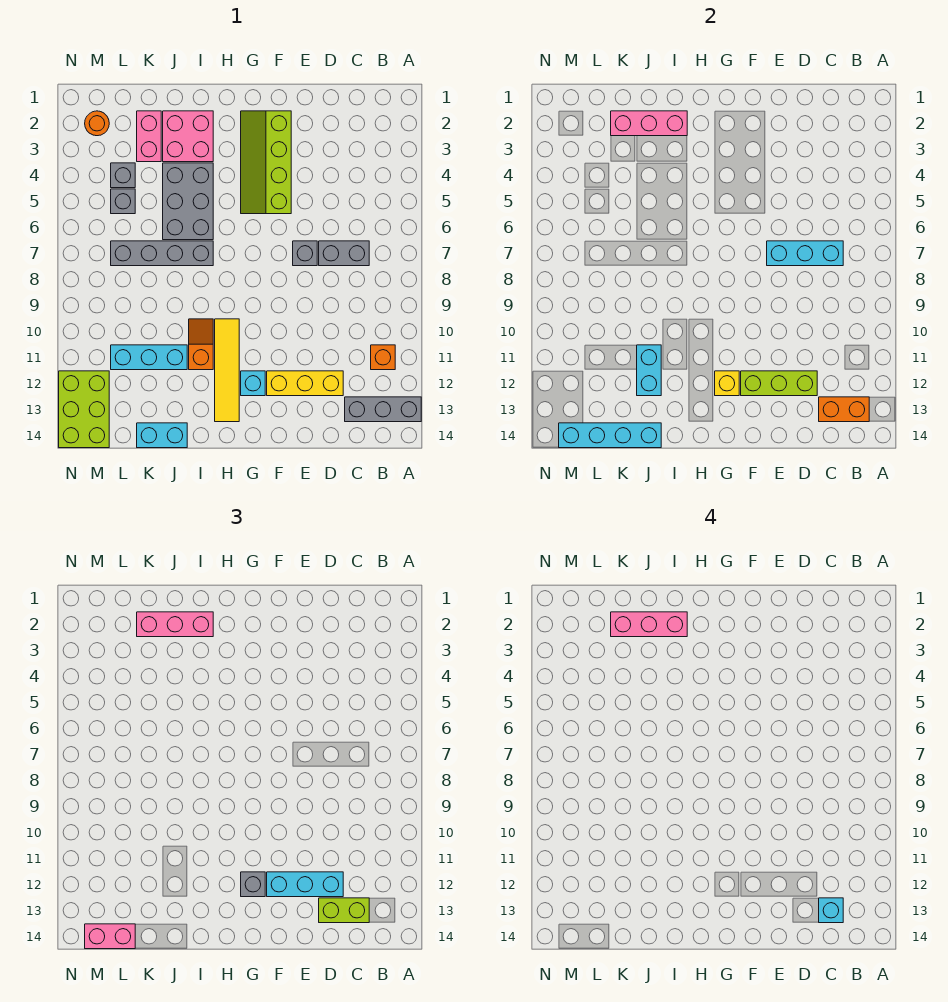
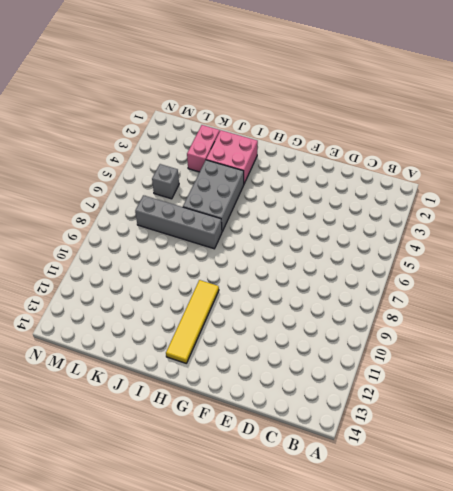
none -> grey brick A13:C13 level 1
none -> orange brick B11 level 1
none -> grey brick C7:D7 level 1
none -> yellow brick D12:F12 level 1

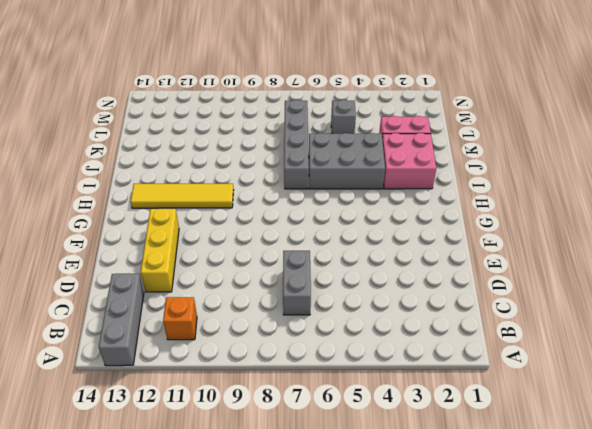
none -> grey brick E7 level 1
none -> lime slope F2:G5 level 1 top F
none -> cyan brick G12 level 1
none -> orange slope I10:I11 level 1 top 11

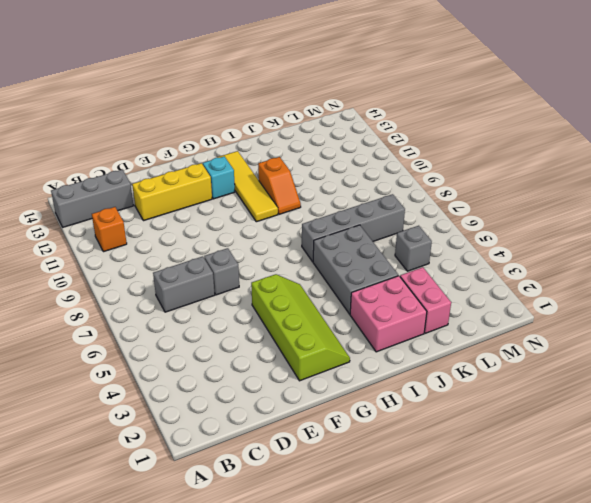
none -> cyan brick J11:L11 level 1
none -> cyan brick J14:K14 level 1
none -> grey brick L4 level 1
none -> orange round brick M2 level 1

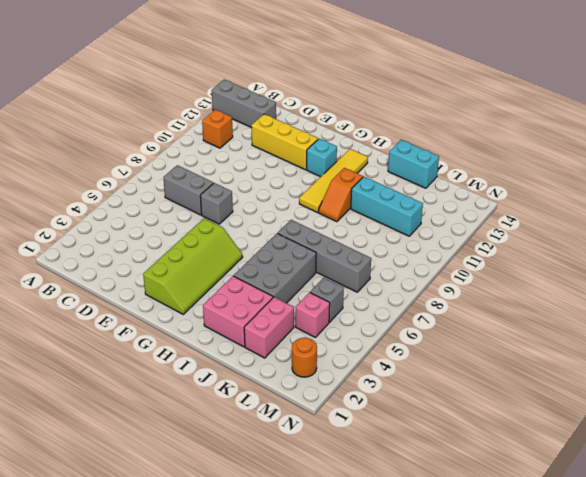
pink brick L4 level 1 -> grey brick L4 level 1
none -> lime brick M12:N14 level 1
none -> orange brick B13:C13 level 2
none -> cyan brick C7:E7 level 2
none -> lime brick D12:F12 level 2

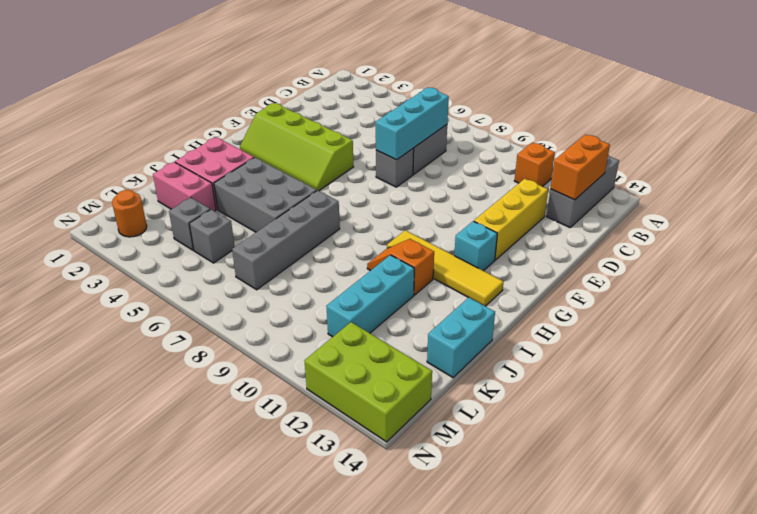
none -> lime brick D12:F12 level 2
none -> yellow brick G12 level 2
none -> pink brick I2:K2 level 2
none -> cyan brick J11:J12 level 2

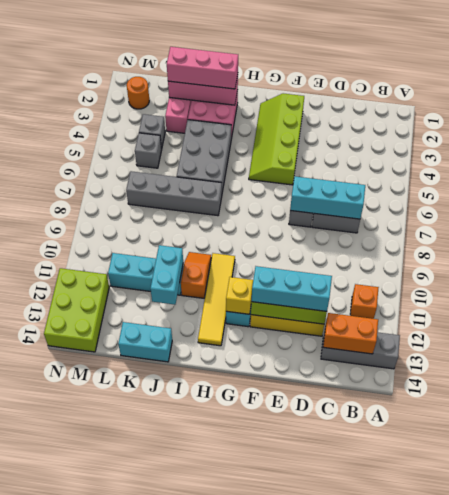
none -> cyan brick J14:M14 level 2
none -> lime brick C13:D13 level 3
none -> grey brick G12 level 3
none -> pink brick L14:M14 level 3

